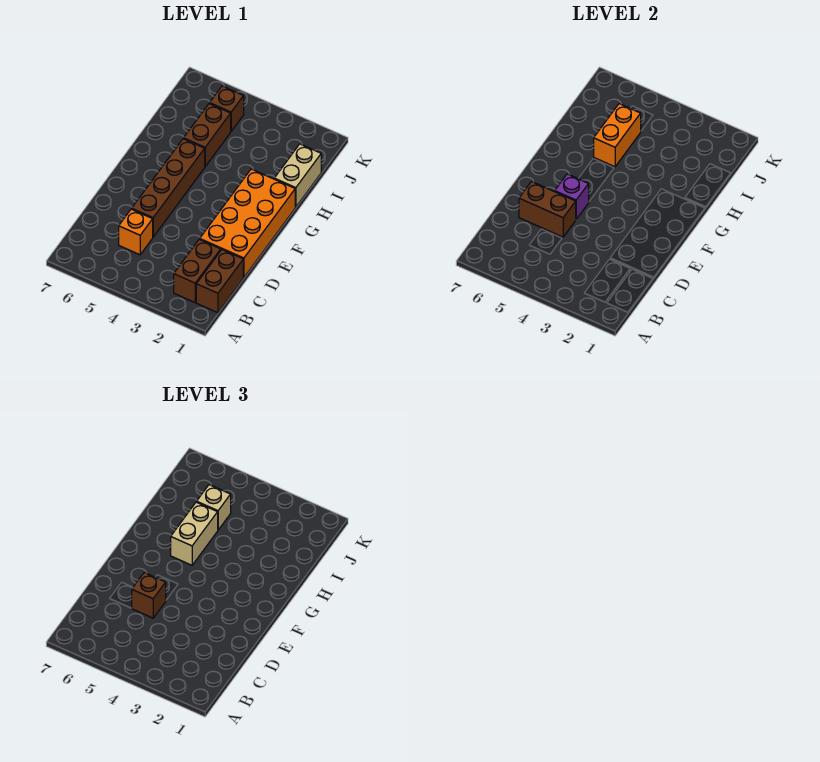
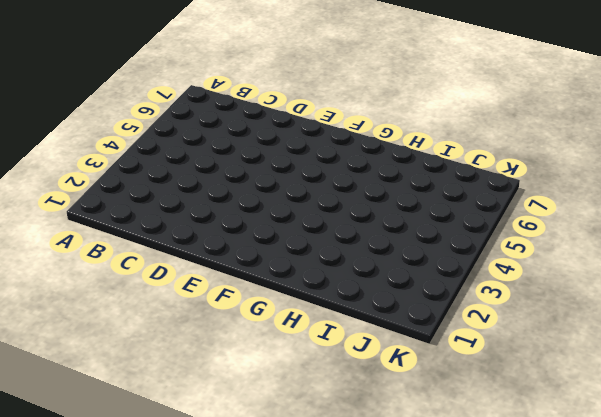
none -> brown brick B1:C1 level 1
none -> brown brick B2:C2 level 1
none -> orange brick C5 level 1

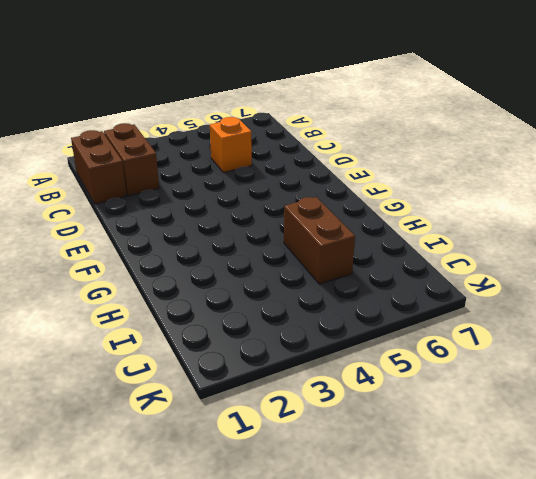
none -> orange brick D1:G2 level 1
none -> brown brick D5:G5 level 1
none -> tan brick H1:I1 level 1

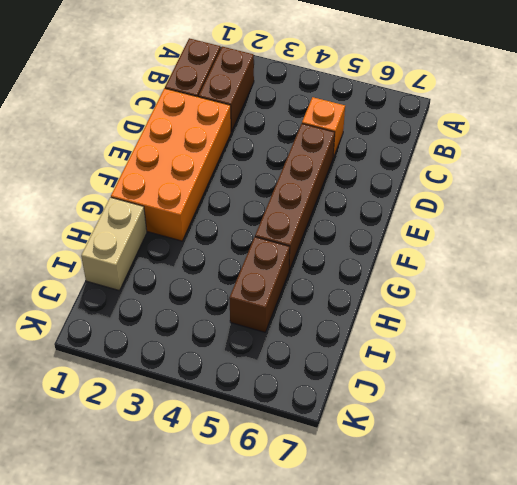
none -> brown brick J5 level 1
none -> brown brick D5:D6 level 2
none -> purple brick E5 level 2

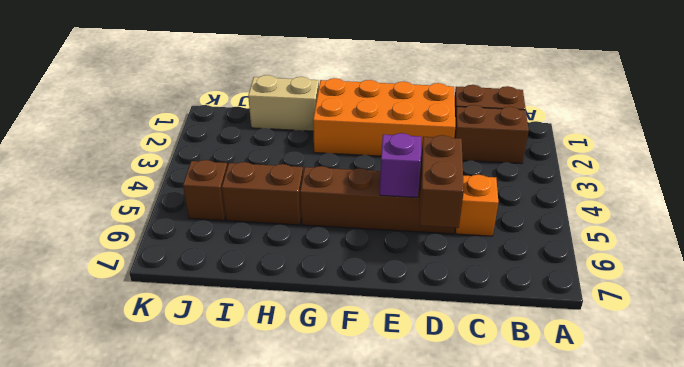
none -> orange brick H5:I5 level 2
none -> brown brick D5 level 3
none -> tan brick G5:H5 level 3

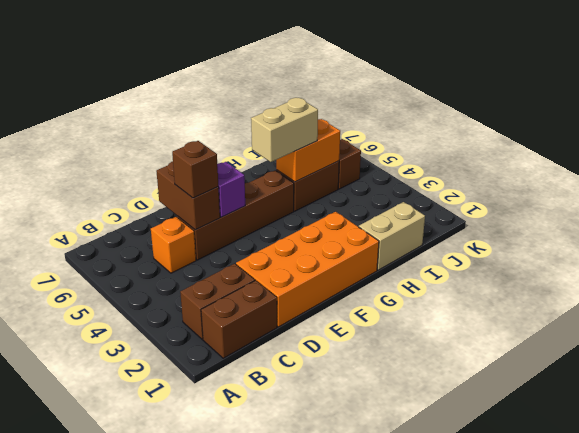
none -> tan brick I5 level 3

